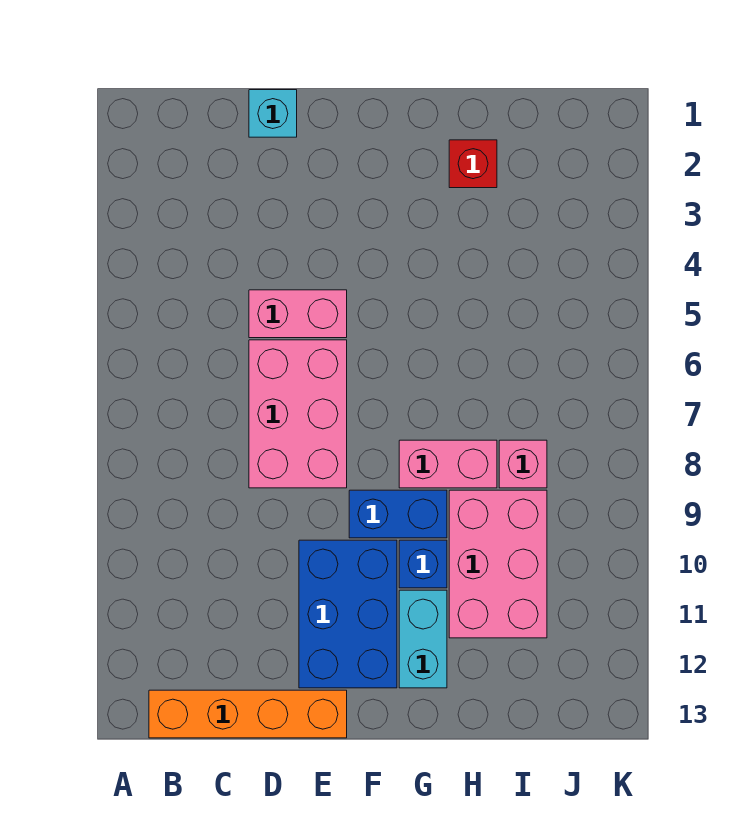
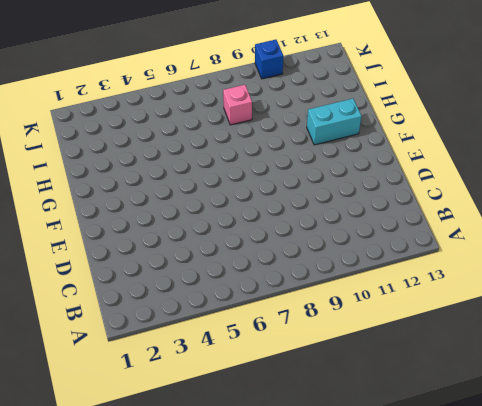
blue brick K10 level 1 -> blue brick G10 level 1
none -> orange brick B13:E13 level 1
none -> cyan brick D1 level 1
none -> pink brick D5:E5 level 1

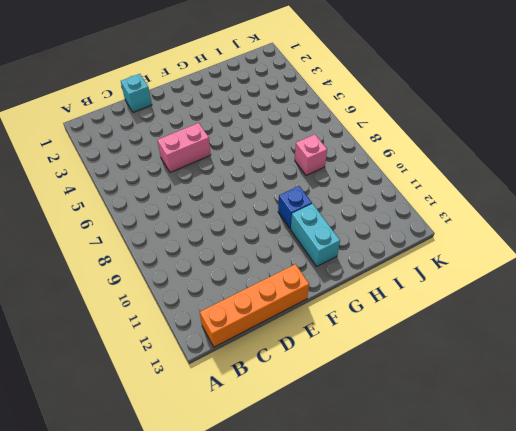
none -> pink brick D6:E8 level 1
none -> blue brick E10:F12 level 1
none -> blue brick F9:G9 level 1

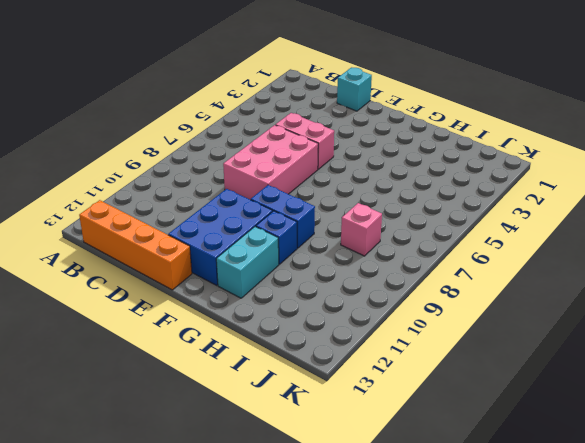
none -> pink brick G8:H8 level 1
none -> red brick H2 level 1
none -> pink brick H9:I11 level 1

